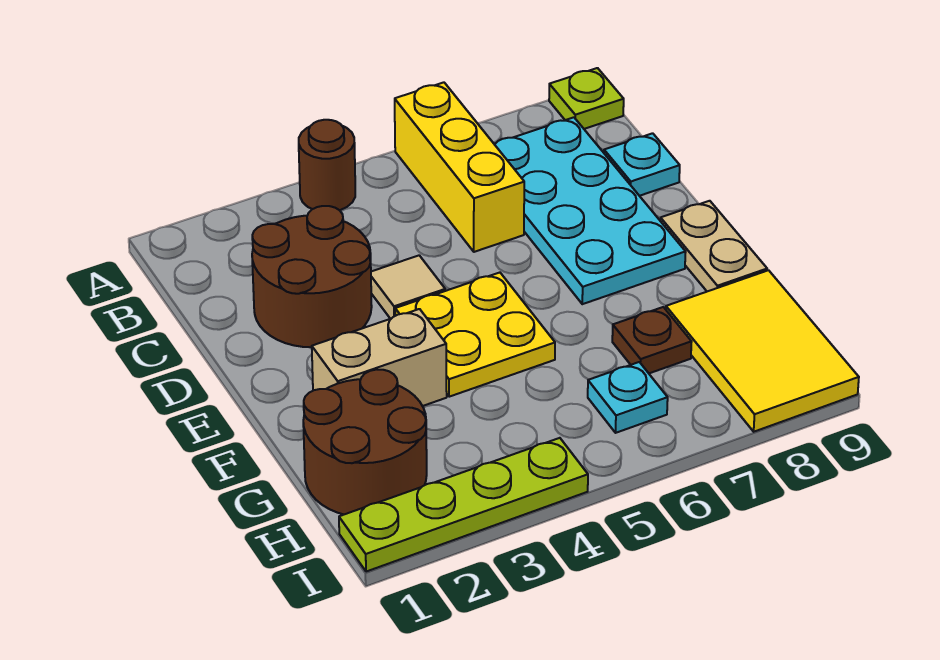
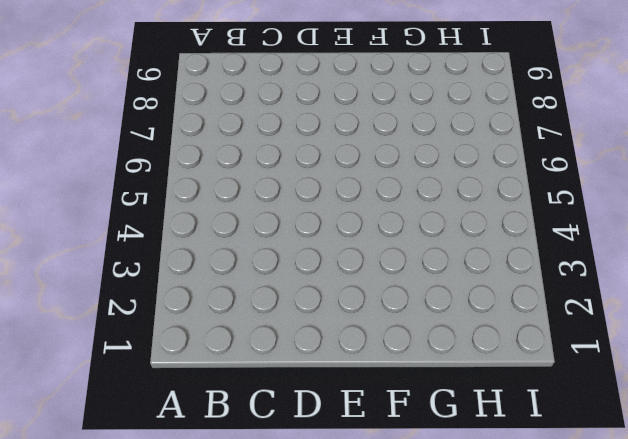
none -> brown round brick A4 level 1
none -> yellow brick A6:C6 level 1
none -> lime plate A9 level 1

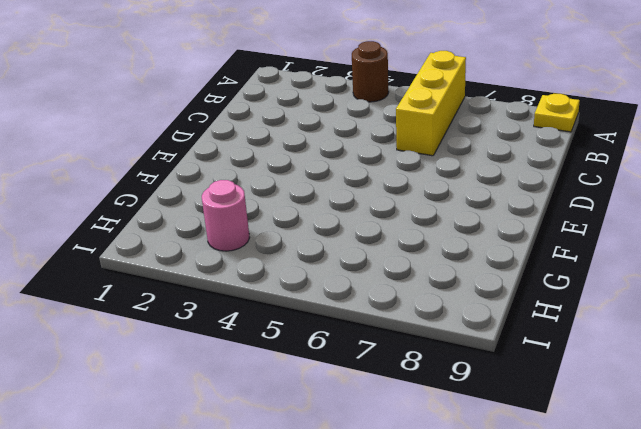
yellow plate A9 level 1 -> lime plate A9 level 1
pink round brick H3 level 1 -> none
none -> cyan plate B7:E8 level 1
none -> brown round brick C2:D3 level 1
none -> cyan plate C9 level 1

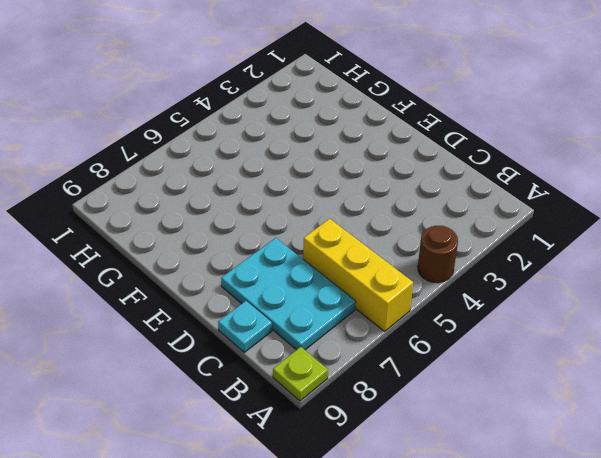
cyan plate B7:D8 level 1 -> cyan plate B7:E8 level 1
none -> brown round brick C2:D3 level 1
none -> tan tile D4 level 1
none -> yellow plate E4:F5 level 1

